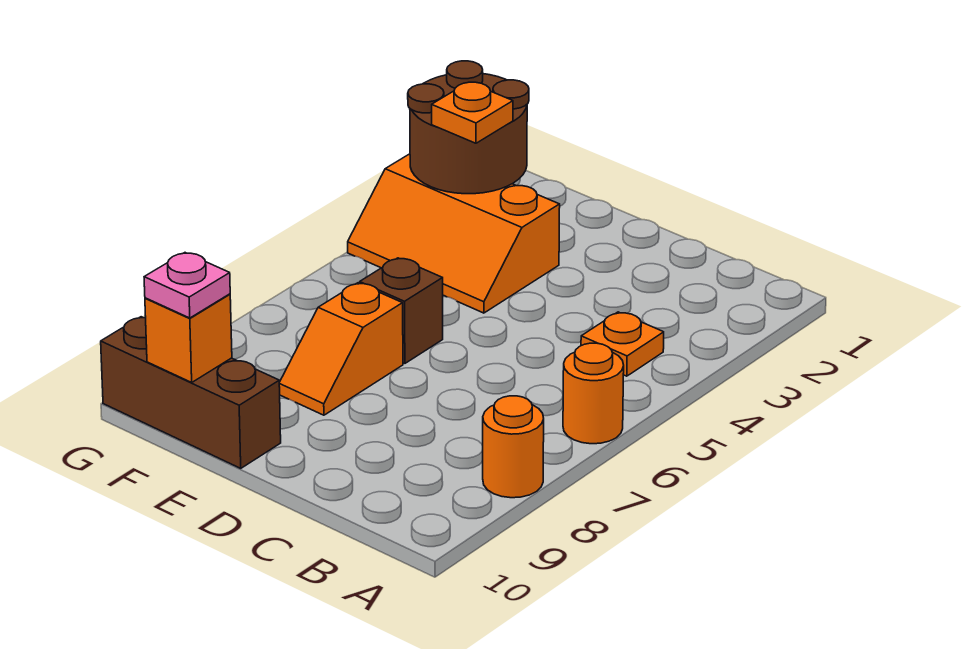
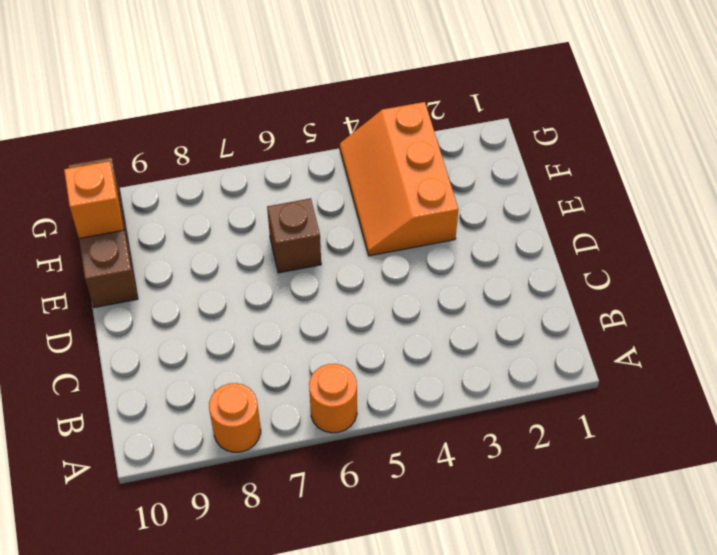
none -> orange plate B4 level 1
none -> orange slope E7:E8 level 1 top 7

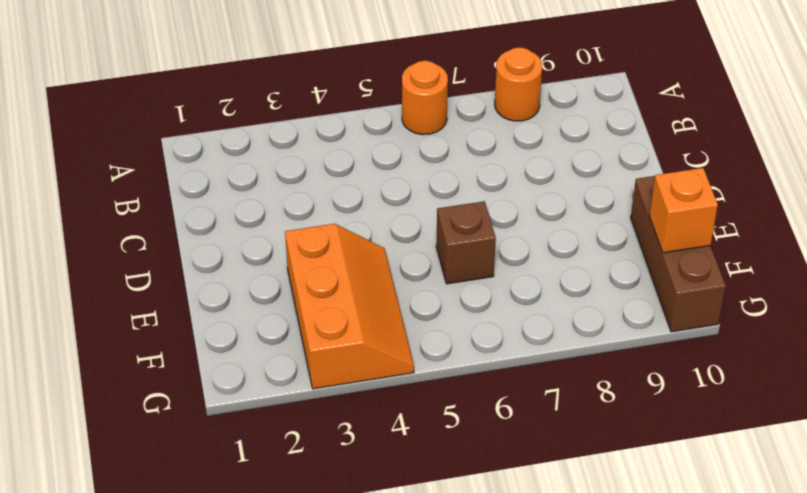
none -> orange plate B4 level 1
none -> orange slope E7:E8 level 1 top 7

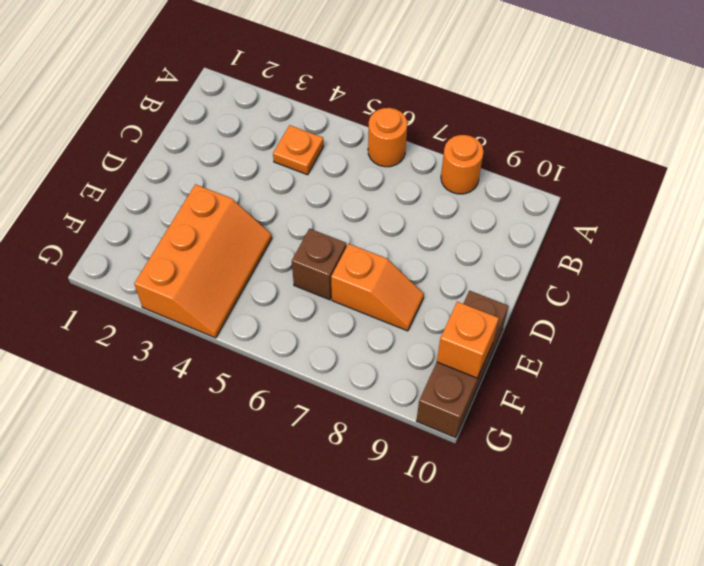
none -> brown round brick F2:G3 level 2
none -> orange plate F3 level 3

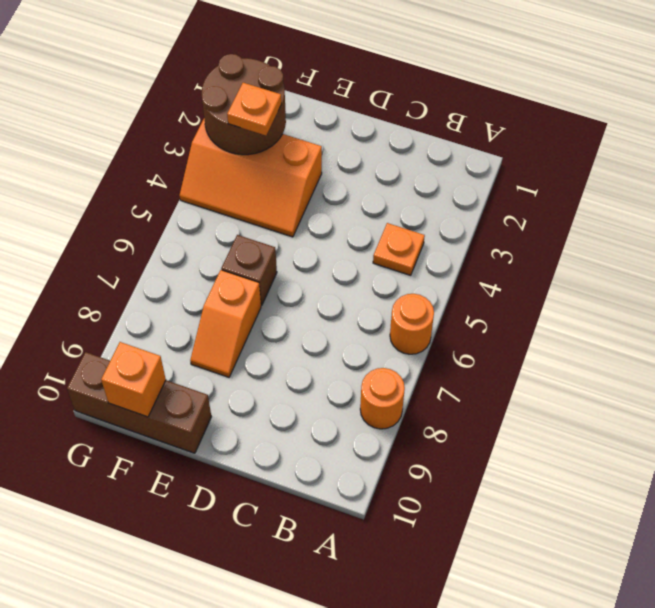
none -> pink plate F10 level 3

